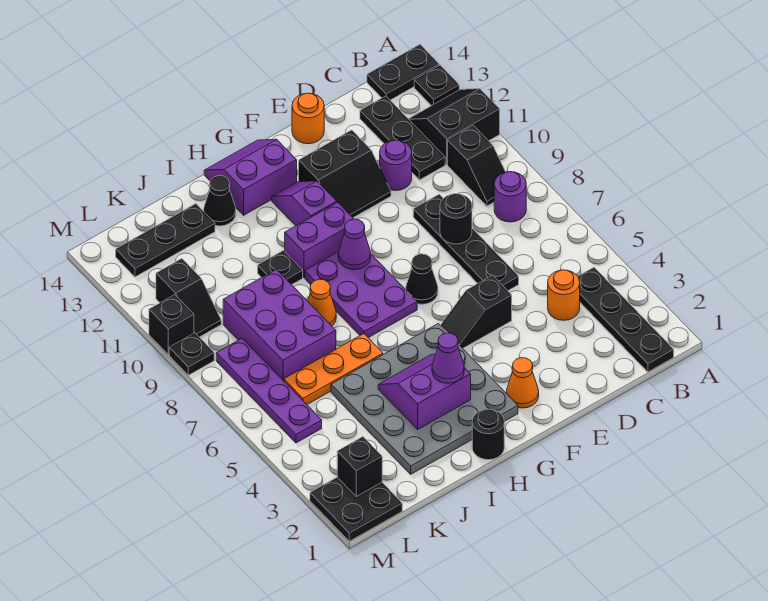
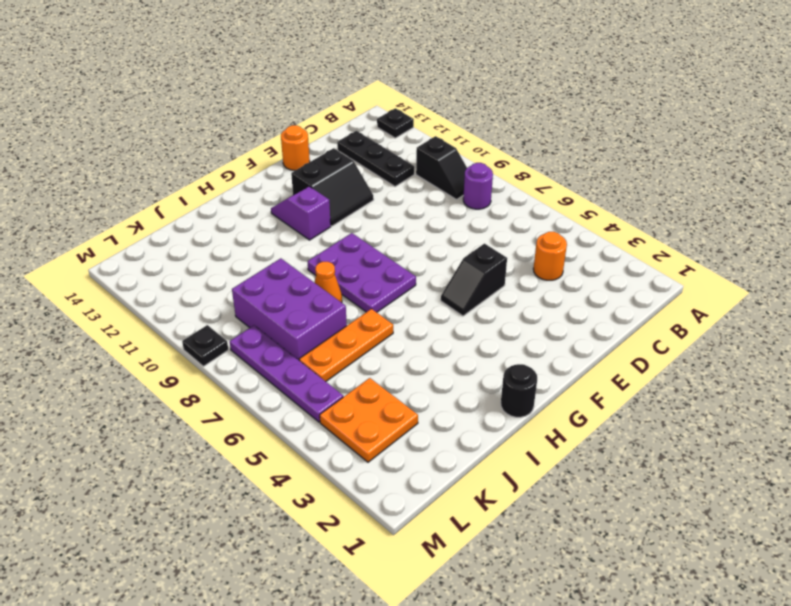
orange plate K3:L4 level 1 -> none
none -> black slope A11:B12 level 1 top 11
none -> black plate A14:B14 level 1
none -> black plate B1:B4 level 1
none -> black plate D6:D9 level 1

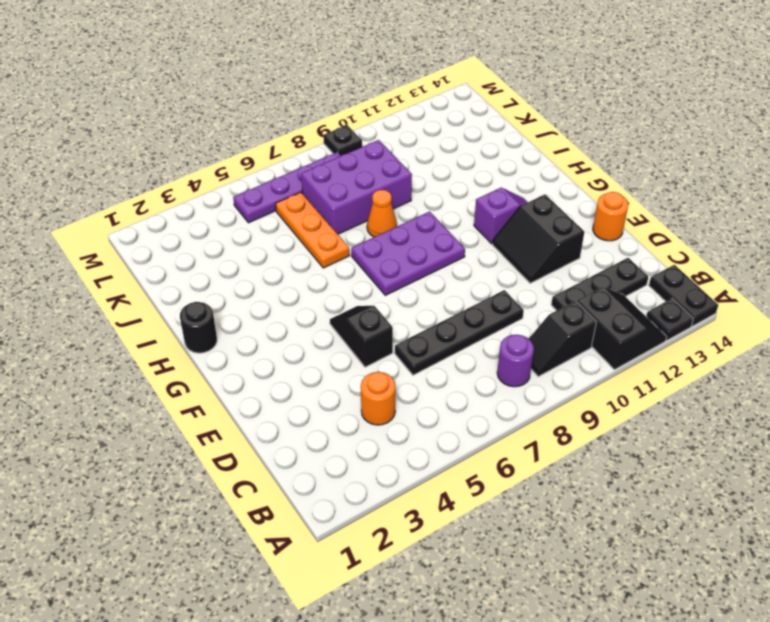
none -> black plate B1:B4 level 1
none -> purple round brick D11 level 1
none -> orange cone F2 level 1
none -> black cone F7 level 1

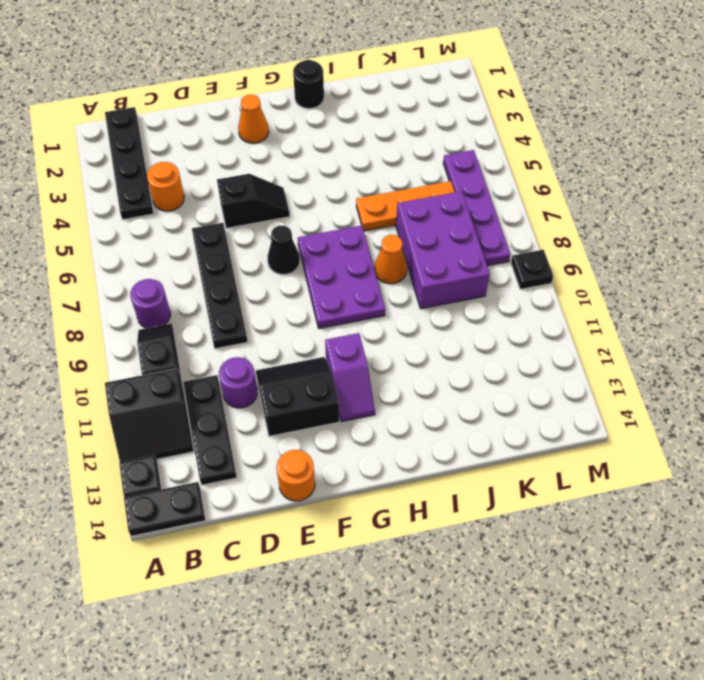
none -> grey plate G2:J5 level 1
none -> purple brick G10:H10 level 1
none -> purple slope G13:H14 level 1 top 13
none -> black plate I10 level 1

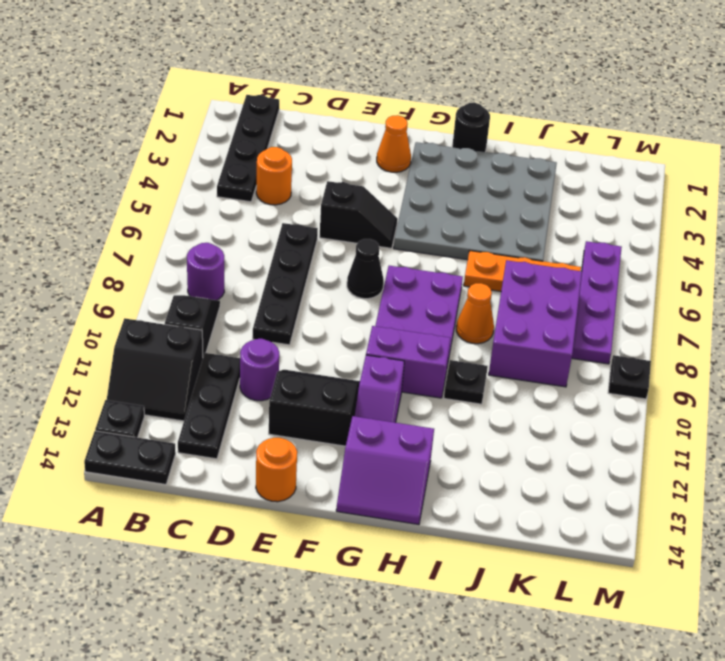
none -> black cone I13 level 1
none -> black plate J13:L13 level 1
none -> black plate L1:M2 level 1
none -> black slope L10:L11 level 1 top 11

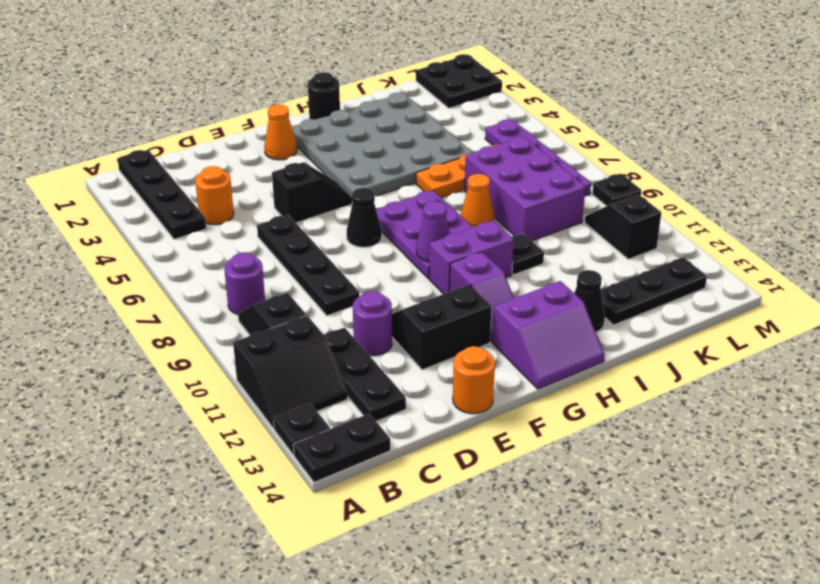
none -> black brick M10 level 1
none -> black round brick D8 level 2
none -> purple slope H3:I4 level 2 top 3
none -> black brick L2 level 2

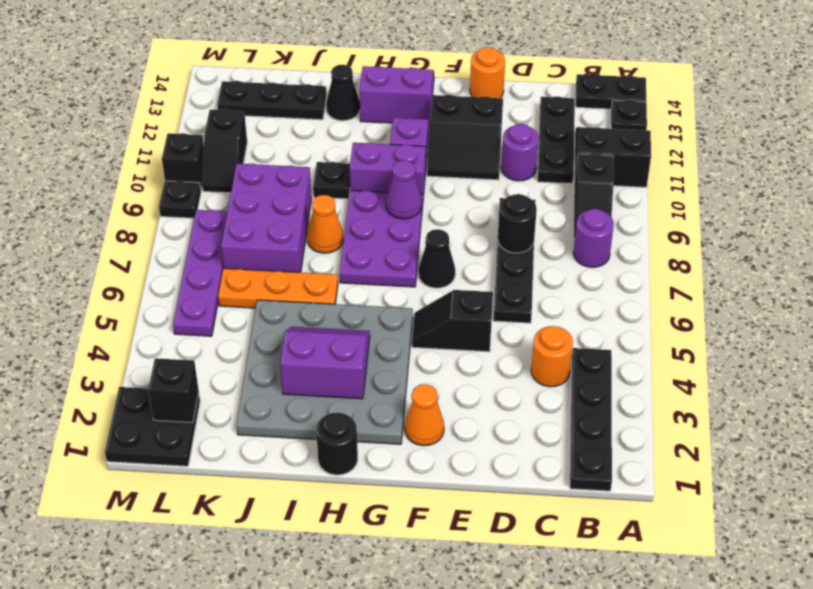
none -> purple cone H3 level 3

